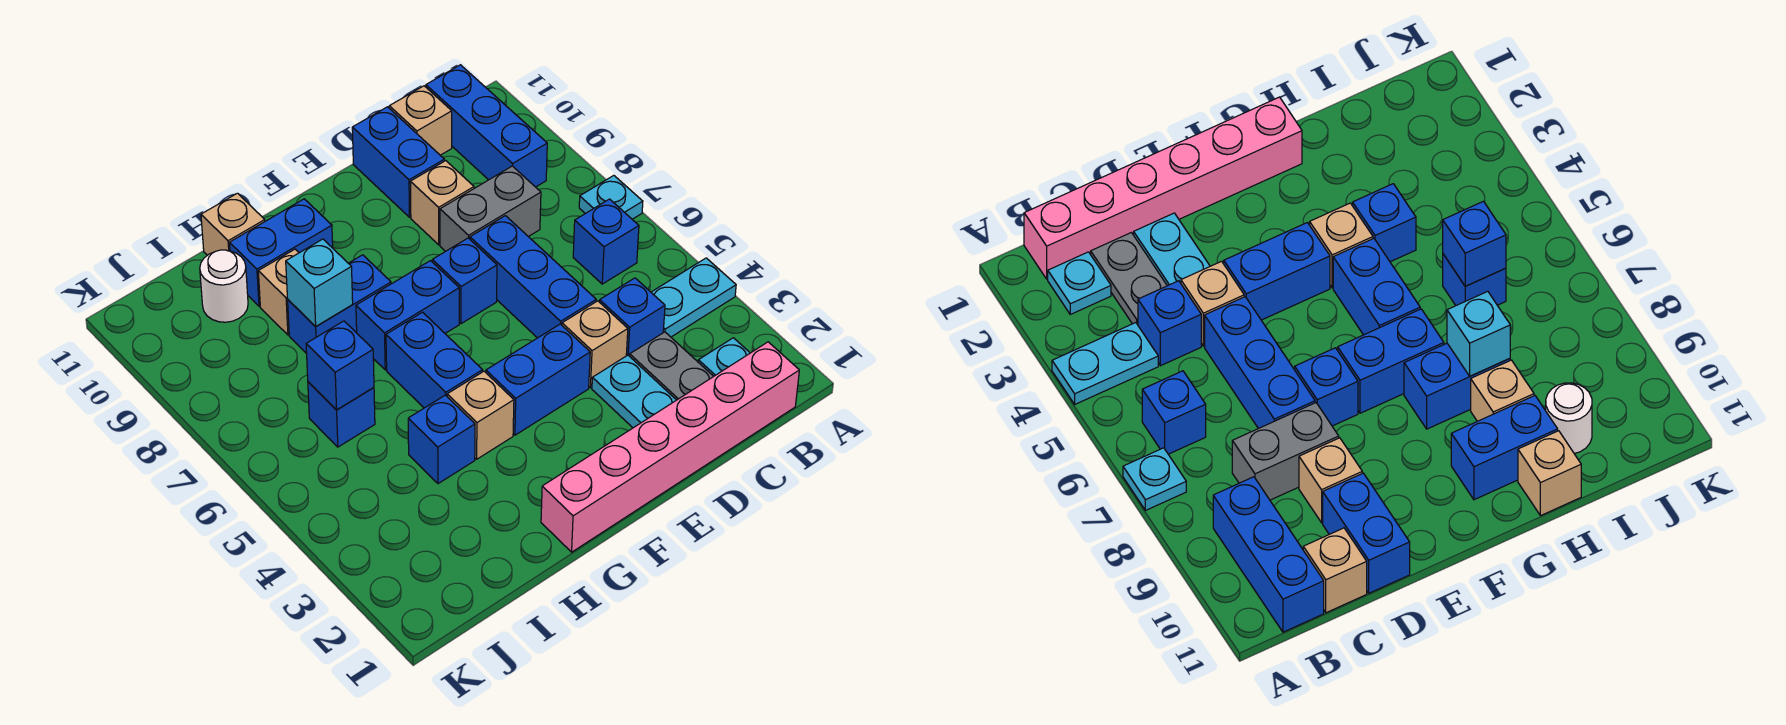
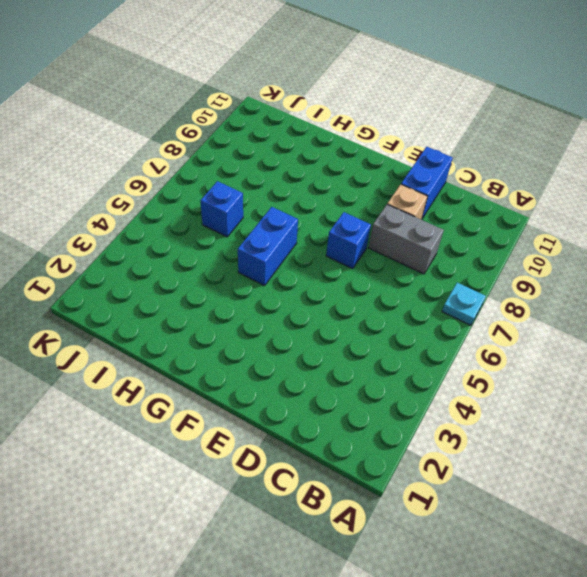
none -> cyan plate A4:B4 level 1
none -> pink brick B1:G1 level 1
none -> cyan plate B2 level 1

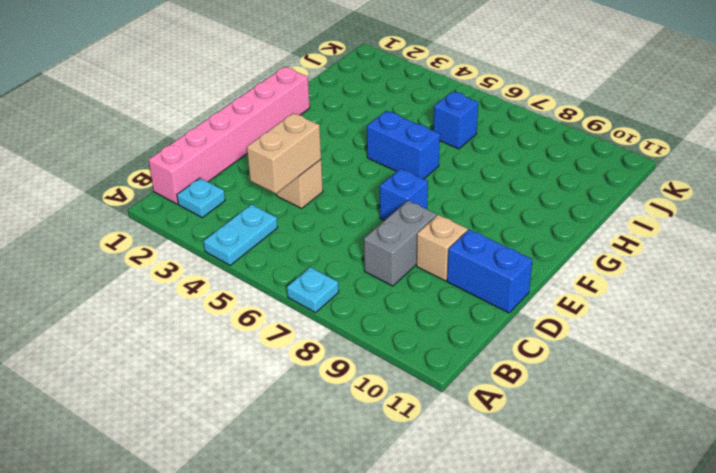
tan brick C4:D4 level 2 -> none
none -> blue brick B6 level 1
none -> blue brick B9:B11 level 1
none -> grey plate C2:C3 level 1

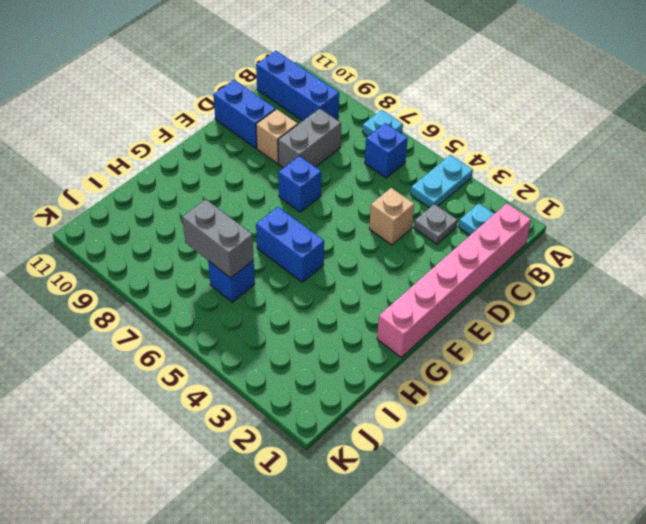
grey plate C3 level 1 -> grey plate C2:C3 level 1
grey brick I6:I7 level 2 -> blue brick I6 level 2
none -> blue brick C4 level 1
none -> tan brick C11 level 1
none -> cyan plate D2:D3 level 1

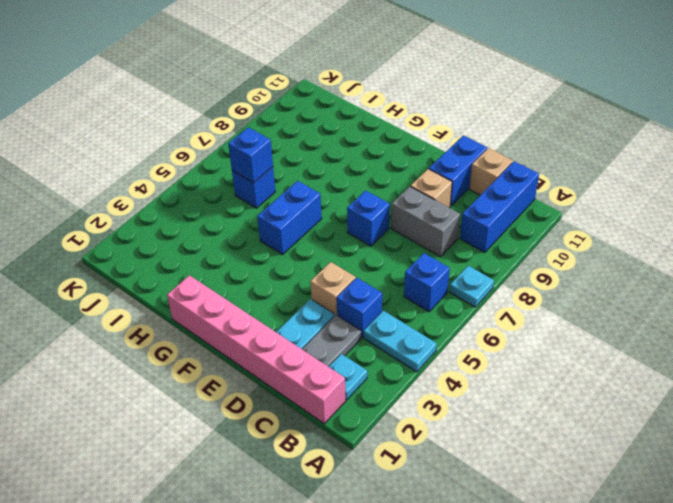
none -> blue brick D5:D7 level 1
none -> blue brick E4:F4 level 1
none -> blue brick F7:G7 level 1

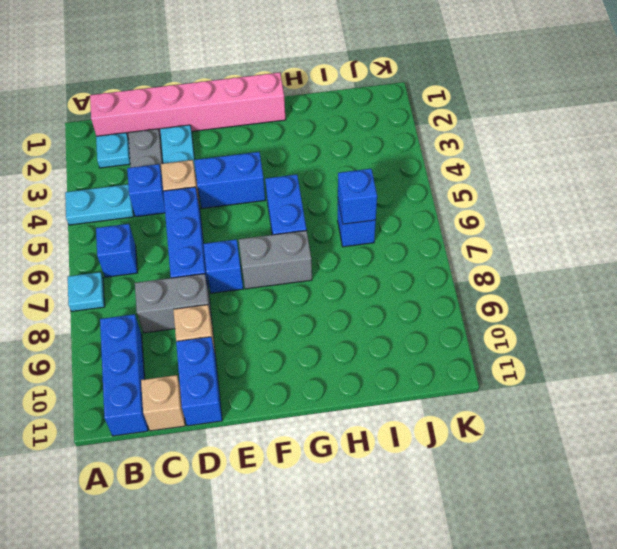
grey brick F7:G7 level 1 -> blue brick F7:G7 level 1
none -> tan brick G4 level 1
none -> blue brick G8:H8 level 1
none -> blue brick G10:H10 level 1

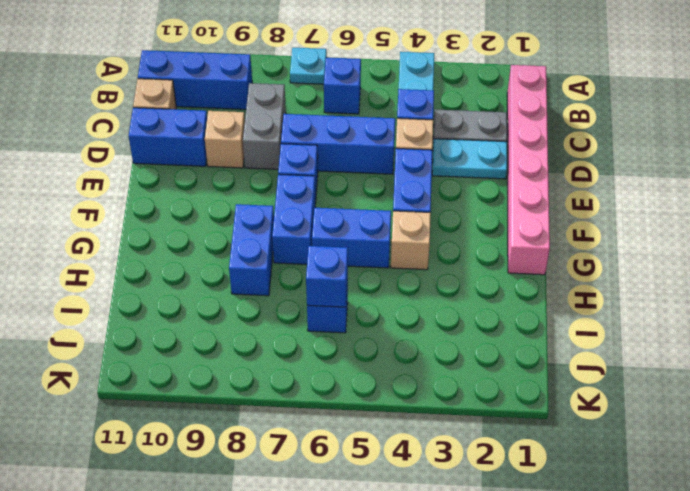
none -> cyan plate B2 level 1
none -> blue brick G10:H10 level 1
none -> blue brick H4 level 1

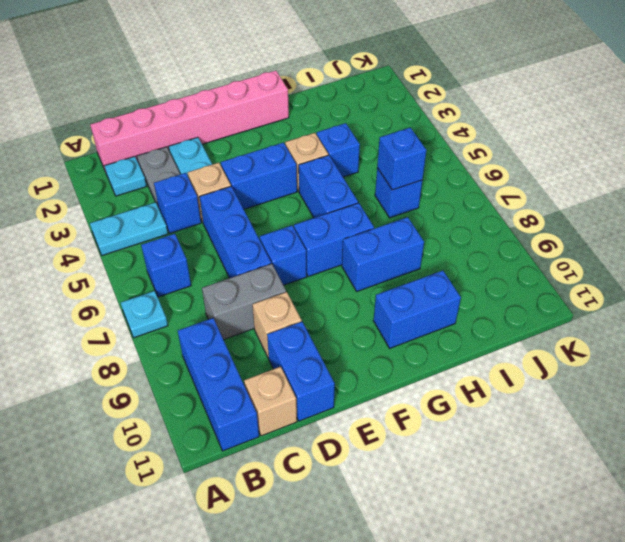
none -> tan brick H9 level 1
none -> tan brick H11 level 1
none -> white round brick I10 level 1

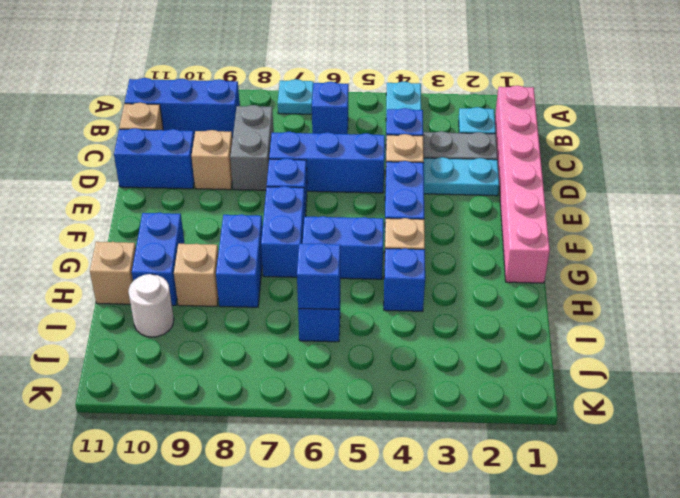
none -> cyan brick H8 level 2

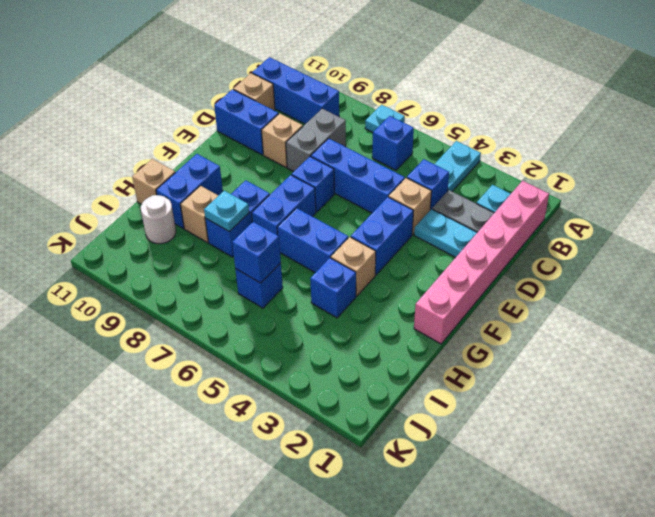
cyan plate H8 level 2 -> cyan brick H8 level 2

